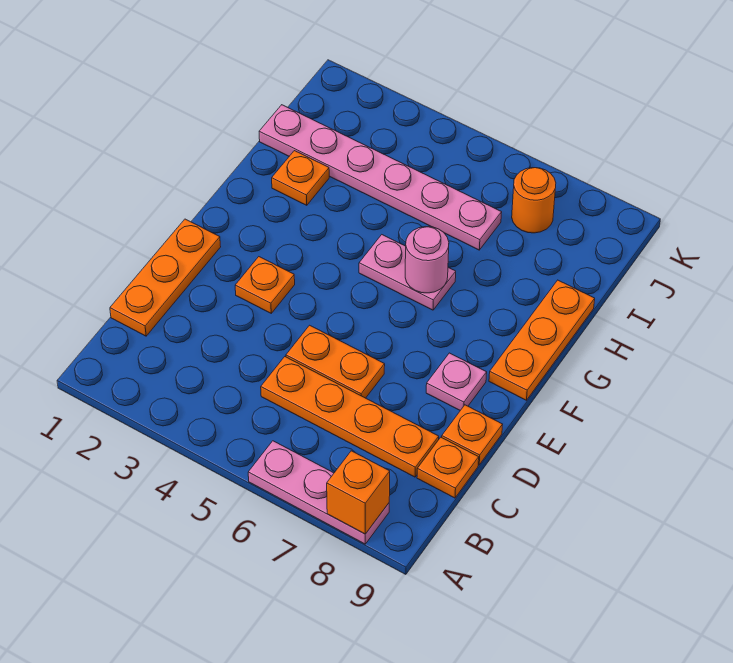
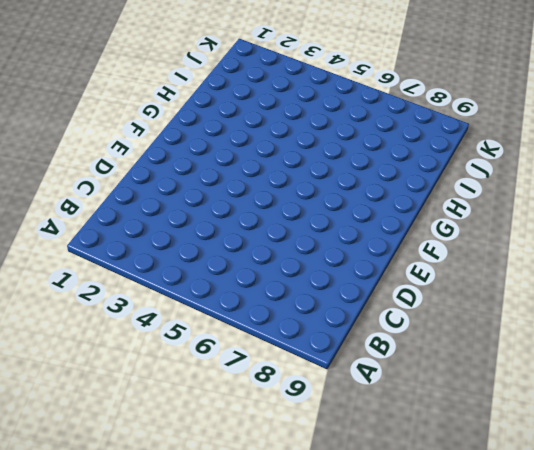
none -> pink plate A6:A8 level 1
none -> orange plate C1:E1 level 1
none -> orange plate C5:C8 level 1

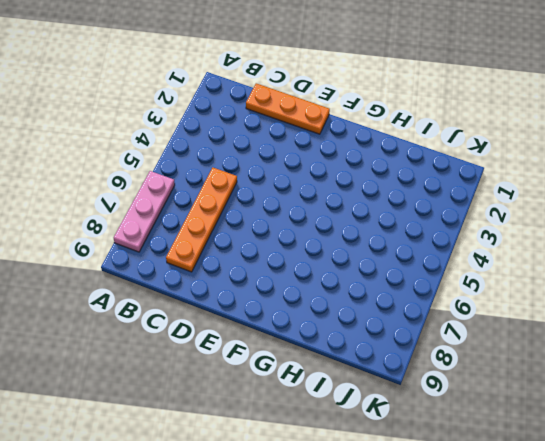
none -> orange plate C9 level 1
none -> orange plate D5:D6 level 1
none -> orange plate D9 level 1

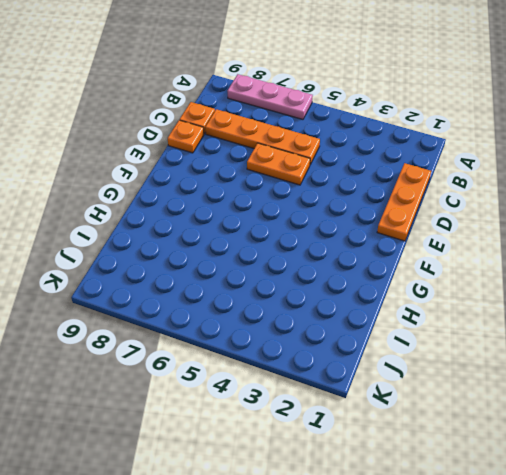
none -> orange plate E3 level 1
none -> pink plate E8 level 1
none -> orange plate F9:H9 level 1

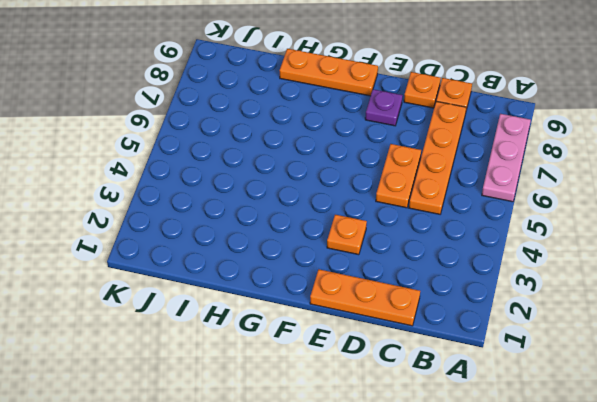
purple plate E8 level 1 -> pink plate E8 level 1
none -> pink plate G5:G6 level 1
none -> orange plate H2 level 1
none -> pink plate I1:I6 level 1

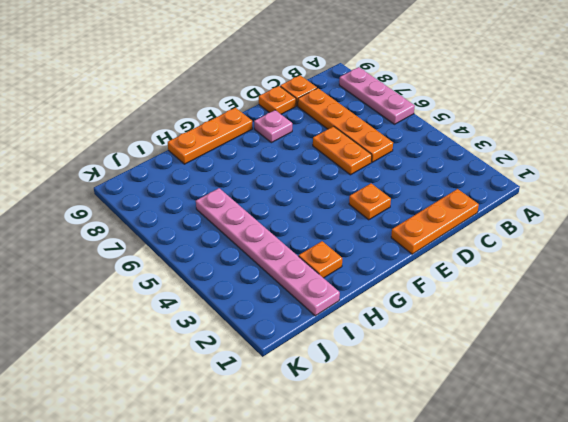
none -> pink plate G5:G6 level 1
none -> orange round brick J7 level 1
none -> orange brick A8 level 2

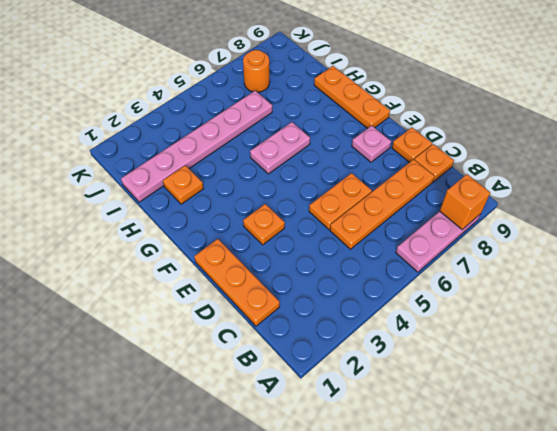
none -> pink round brick G6 level 2

